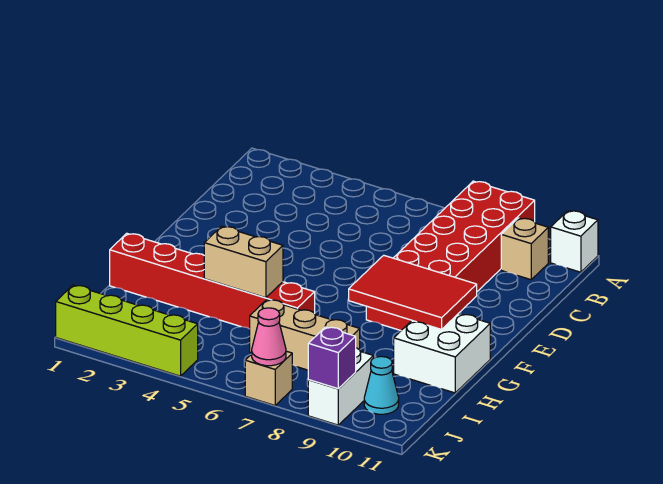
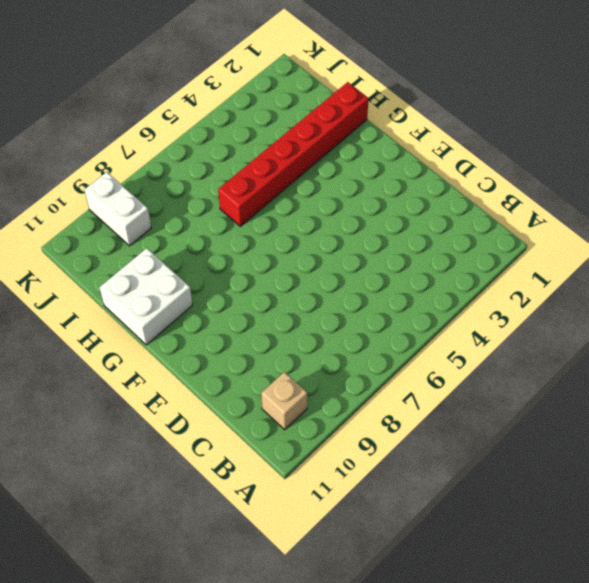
none -> red brick A8:F9 level 1
none -> white brick A11 level 1
none -> tan brick I6:I8 level 1

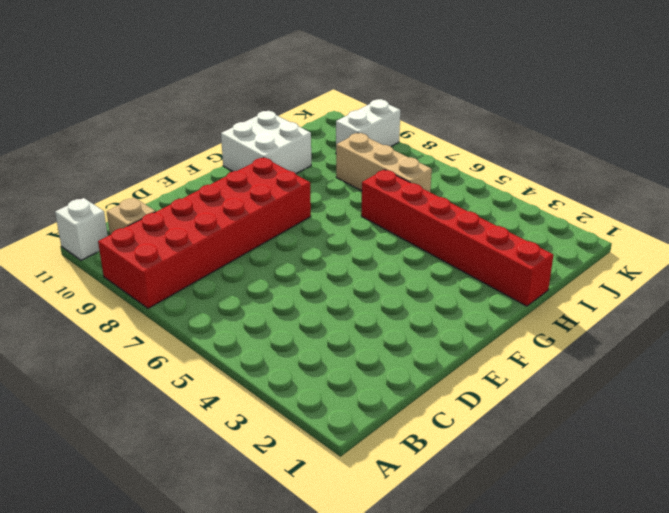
none -> cyan cone J10 level 1
none -> lime brick K1:K4 level 1
none -> tan brick K7 level 1

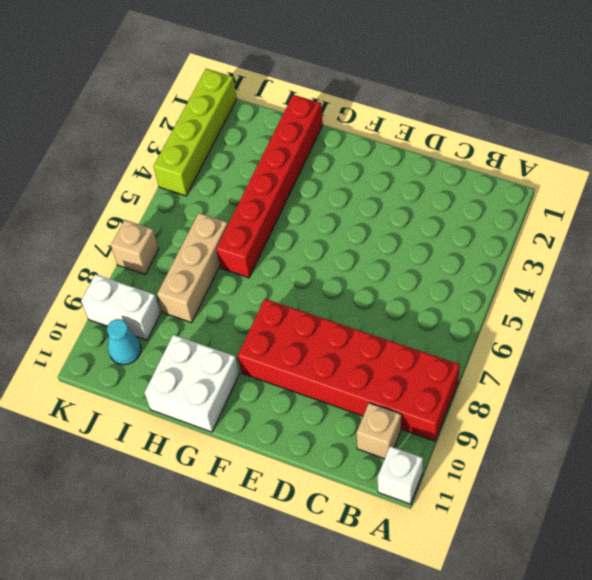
none -> red tile F8:G10 level 2
none -> tan brick H4:H5 level 2
none -> pink cone K7 level 2

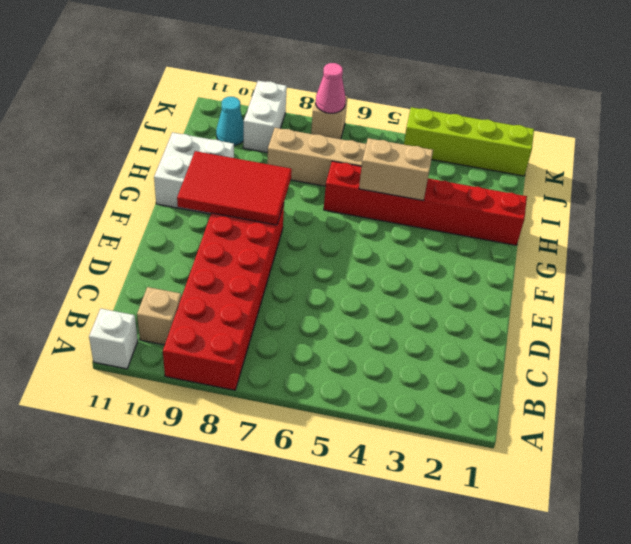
none -> purple brick K9 level 2

